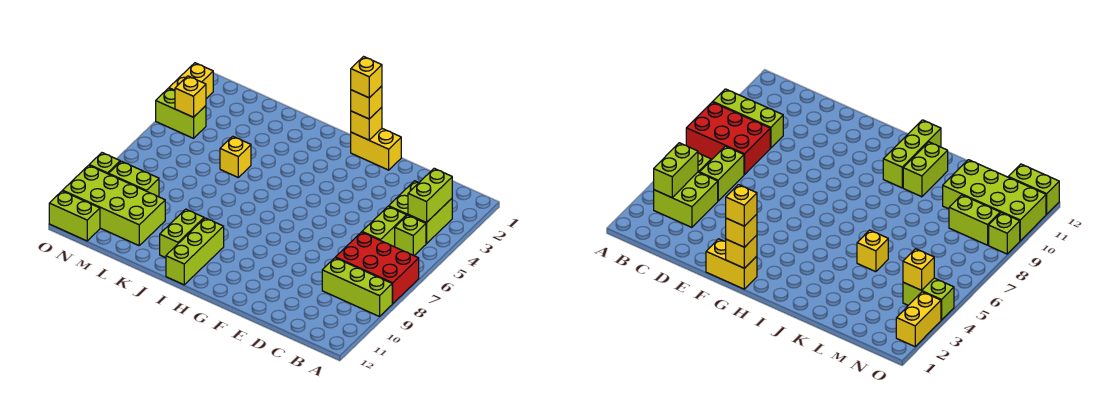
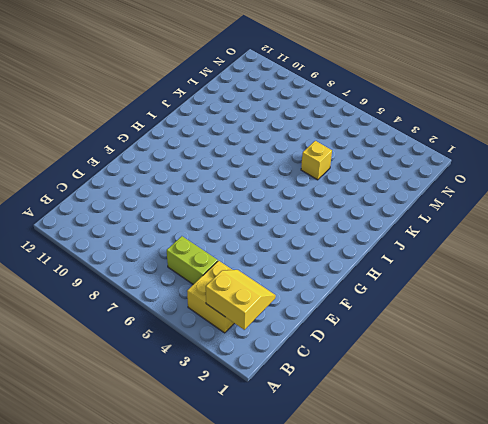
yellow slope B2:C3 level 2 top B -> lime brick B3:B4 level 2
yellow brick B3:C4 level 1 -> lime brick B3:C4 level 1
none -> red brick A7:C8 level 1
none -> lime brick A9:C9 level 1
none -> lime brick B5 level 1

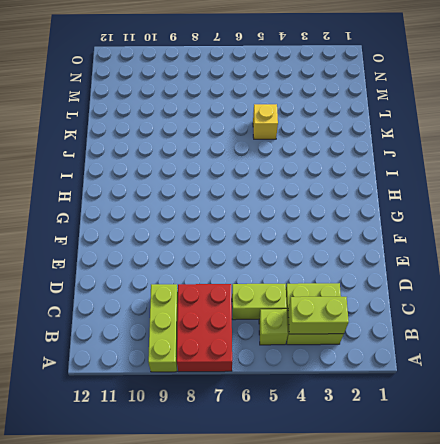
none -> yellow brick F1:G1 level 1
none -> lime brick I10:I12 level 1
none -> lime brick J10:J11 level 1

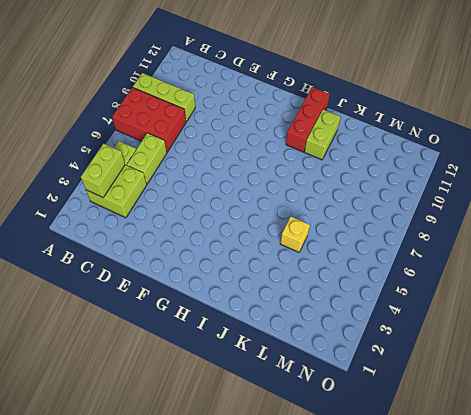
red brick I10:I12 level 1 -> lime brick I10:I12 level 1
none -> yellow brick F1:G1 level 1
none -> lime brick L10:O11 level 1
none -> lime brick M9:N9 level 1

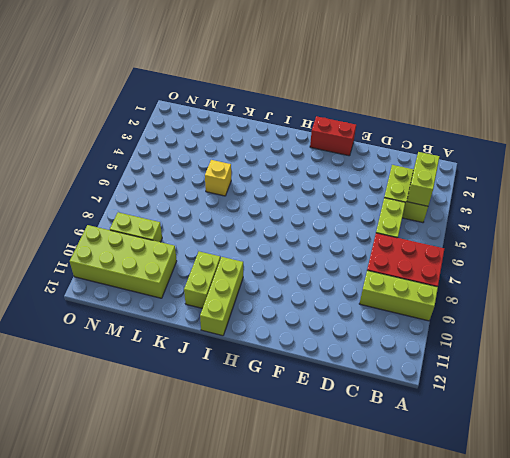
red brick F1:G1 level 1 -> yellow brick F1:G1 level 1
none -> lime brick B5 level 1
none -> lime brick N4:O4 level 1
none -> lime brick N12:O12 level 1

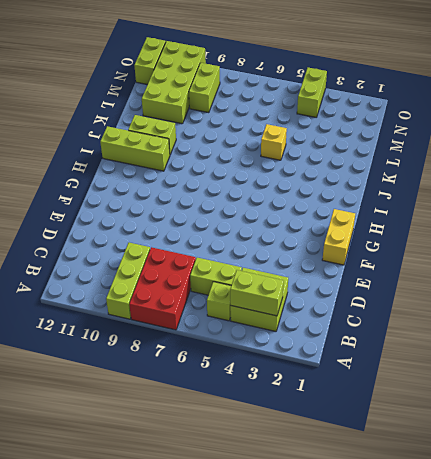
none -> yellow brick O2:O3 level 1
none -> lime brick O9 level 1
none -> yellow brick G1 level 2

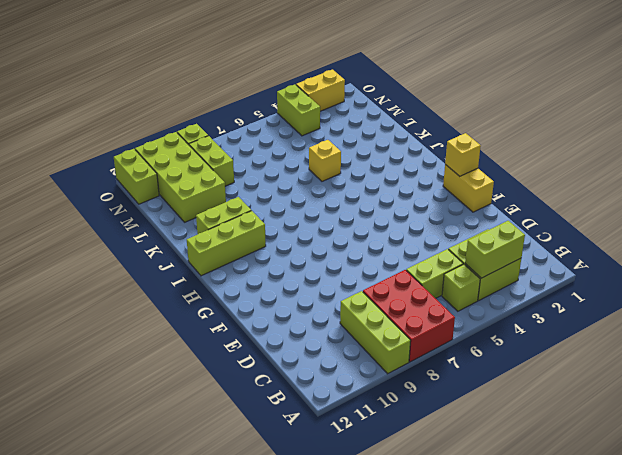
none -> yellow brick N4 level 2
none -> yellow brick G1 level 3
none -> yellow brick G1 level 4

